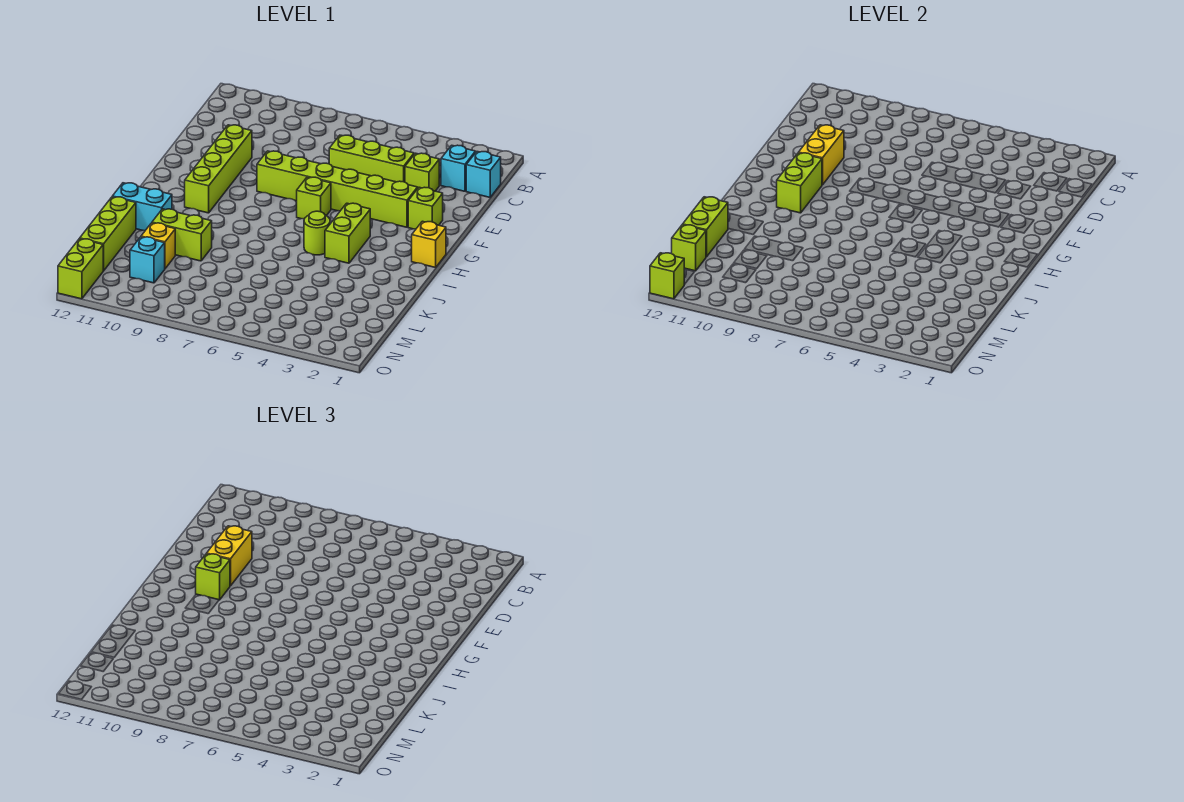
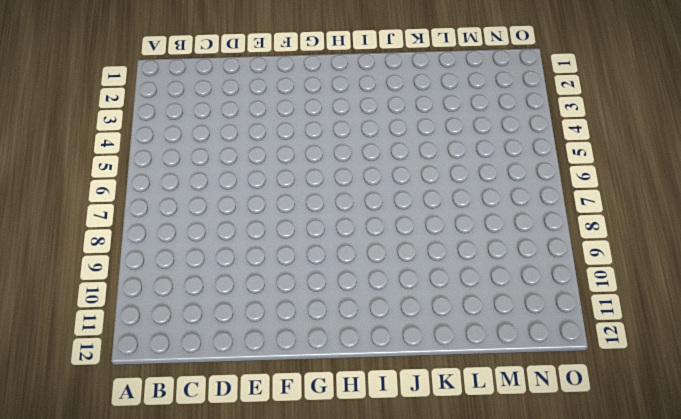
none -> cyan brick C1 level 1
none -> cyan brick C2 level 1
none -> lime brick D3 level 1

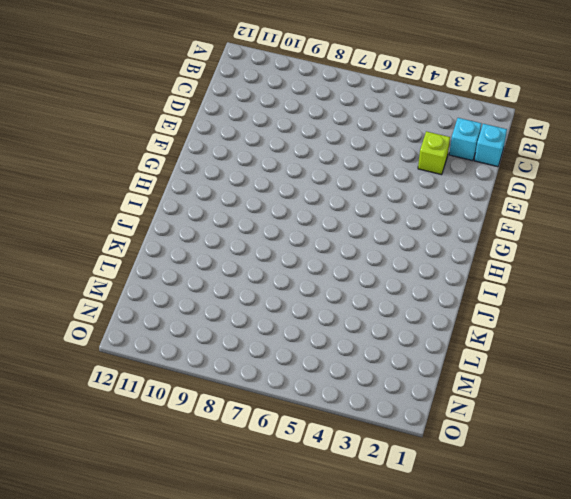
none -> lime brick D4:D6 level 1
none -> lime brick E10:H10 level 1
none -> lime brick F2 level 1

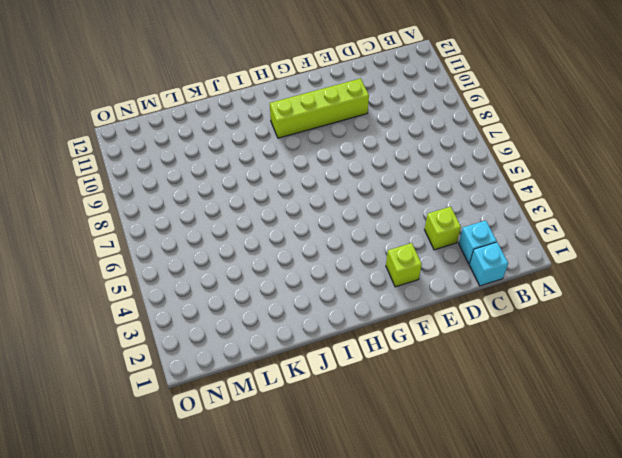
none -> lime brick D4:D6 level 1
none -> lime brick F3:F8 level 1
none -> lime brick G6 level 1

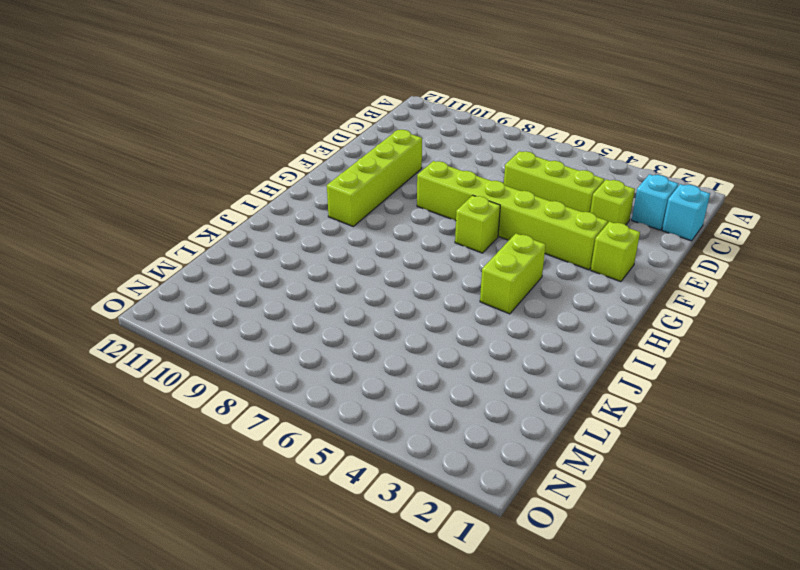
none -> yellow brick H1 level 1
none -> lime round brick I5 level 1
none -> cyan brick J11:J12 level 1

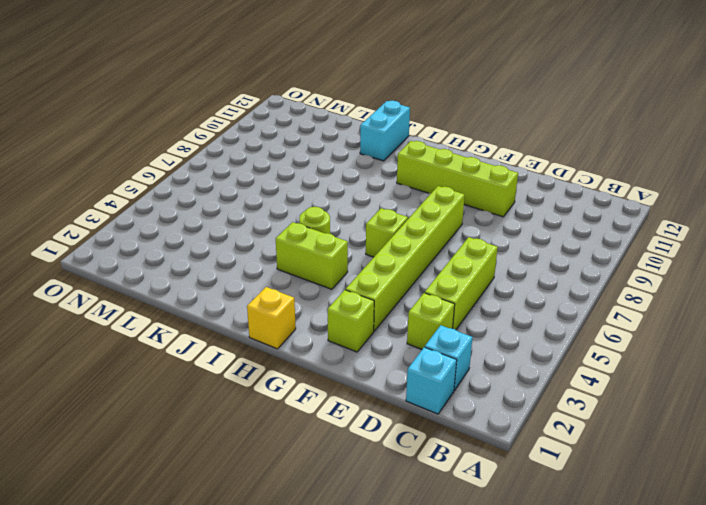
none -> lime brick K9:K10 level 1
none -> lime brick K12:M12 level 1
none -> yellow brick L10 level 1

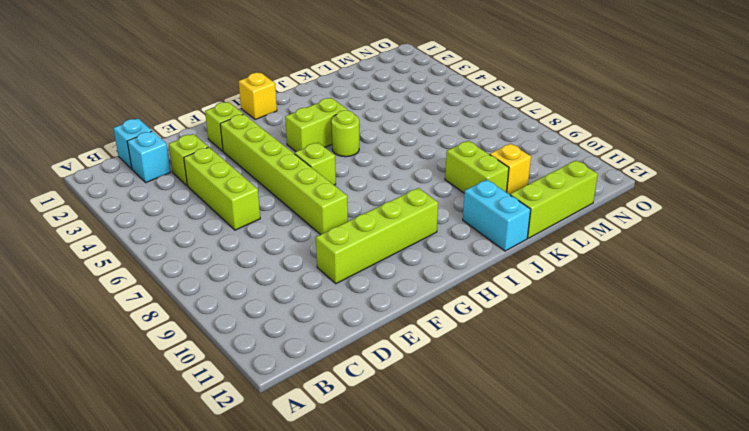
none -> cyan brick M10 level 1
none -> lime brick N12:O12 level 1
none -> yellow brick E10:F10 level 2

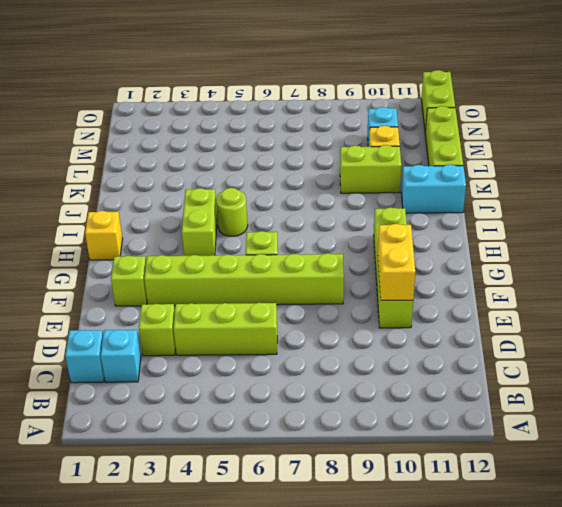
none -> lime brick G10:H10 level 2
none -> lime brick K12:L12 level 2
none -> lime brick M12 level 2

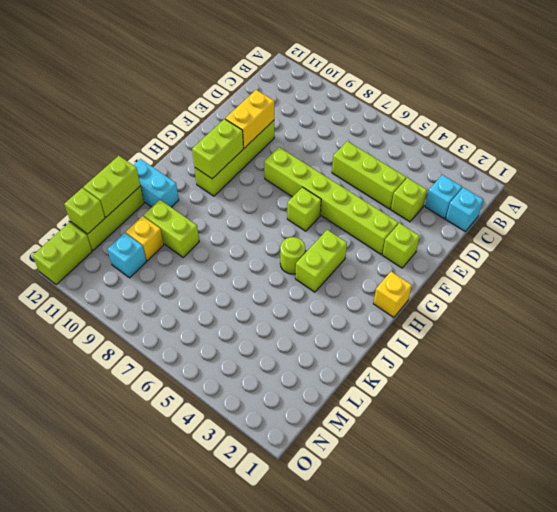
none -> lime brick O12 level 2
none -> yellow brick E10:F10 level 3
none -> lime brick G10 level 3

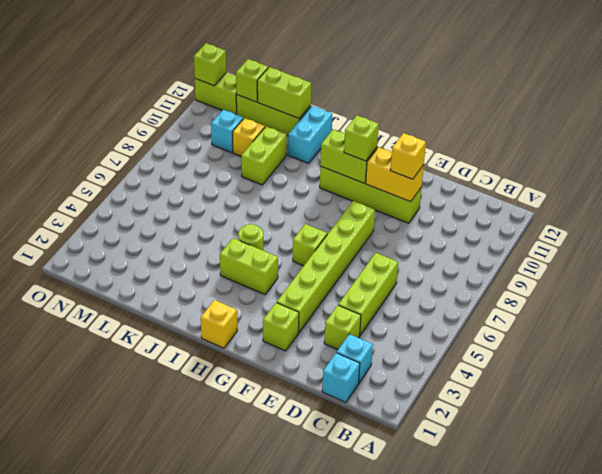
yellow brick E10 level 3 -> yellow brick E10:F10 level 3

